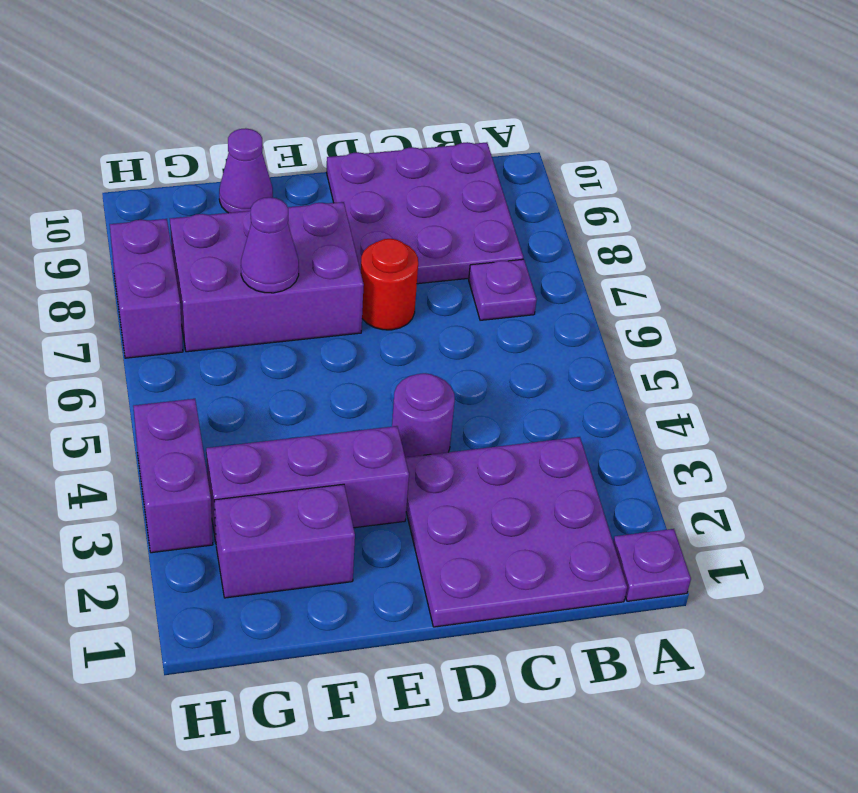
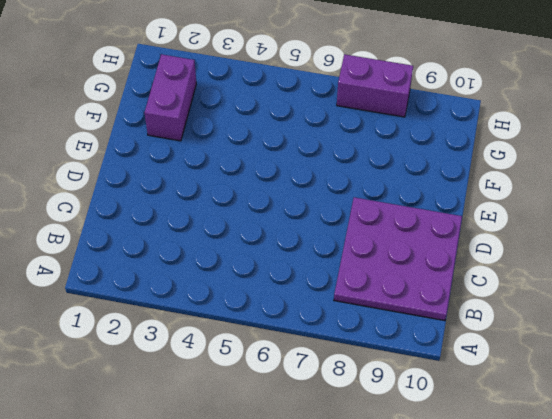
none -> purple plate A1 level 1
none -> purple plate B1:D3 level 1
none -> purple plate B7 level 1

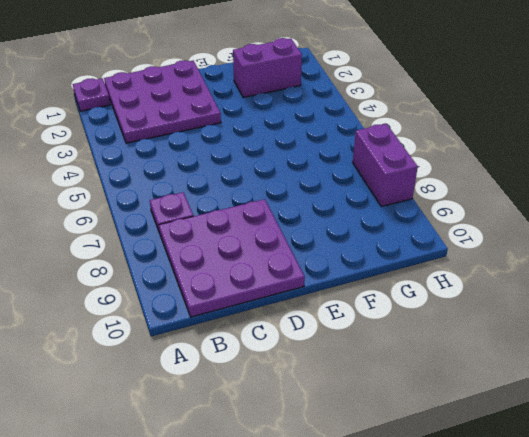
none -> purple round brick D4 level 1
none -> red round brick D7 level 1
none -> purple brick E3:G3 level 1

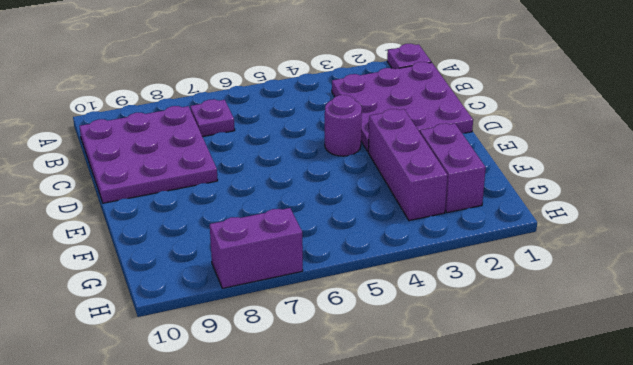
none -> red round brick D7 level 1
none -> purple brick E7:G8 level 1
none -> purple cone F10 level 1

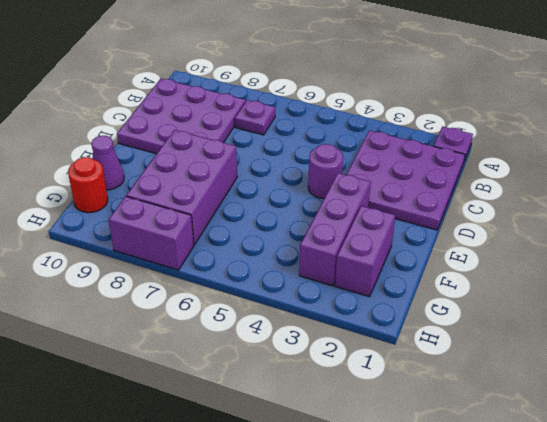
red round brick G10 level 1 -> red round brick D7 level 1
none -> purple brick H3:H4 level 1
none -> purple cone F7 level 2

